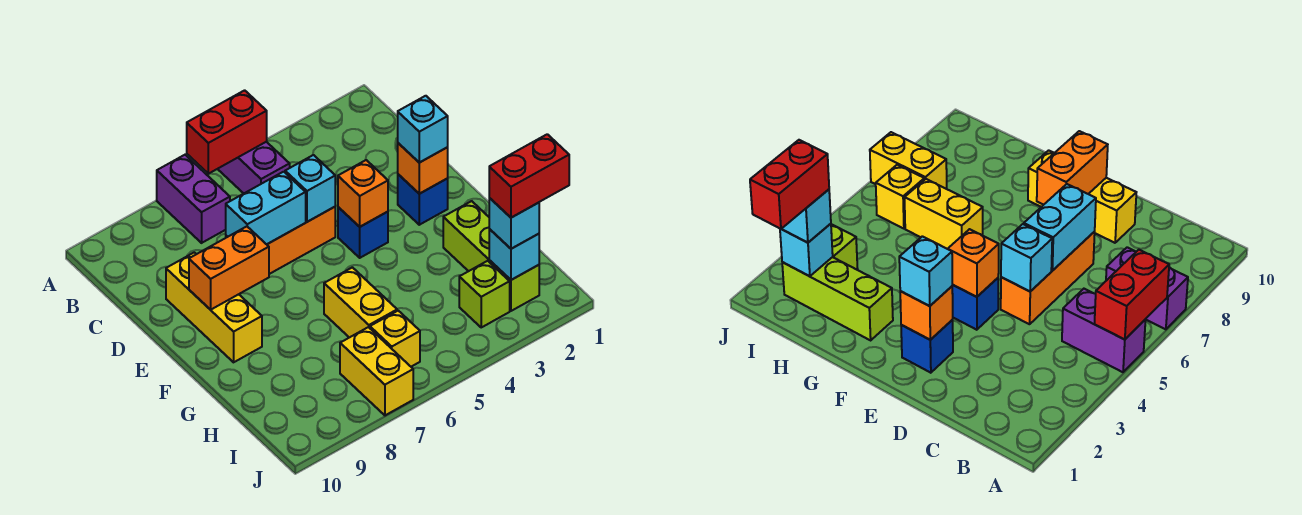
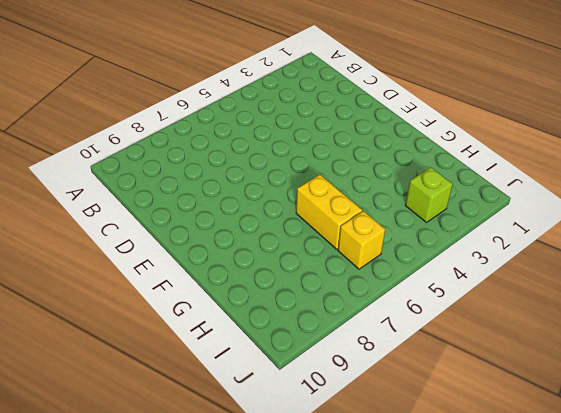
none -> purple brick A5:B5 level 1
none -> purple brick A7:B7 level 1
none -> orange brick D5:D7 level 1

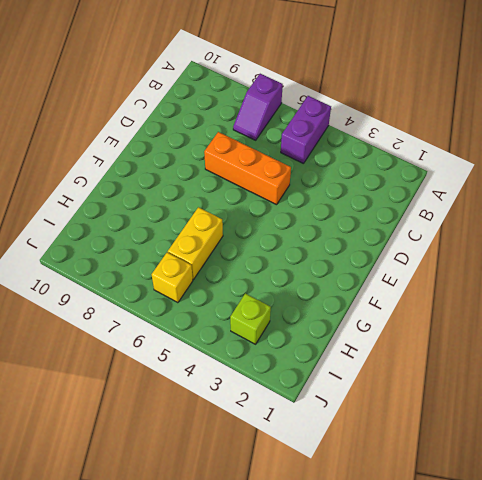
purple slope A7:B7 level 1 top A -> purple brick A7:B7 level 1
none -> yellow brick D9:F9 level 1
none -> blue brick E2 level 1
none -> blue brick E4 level 1

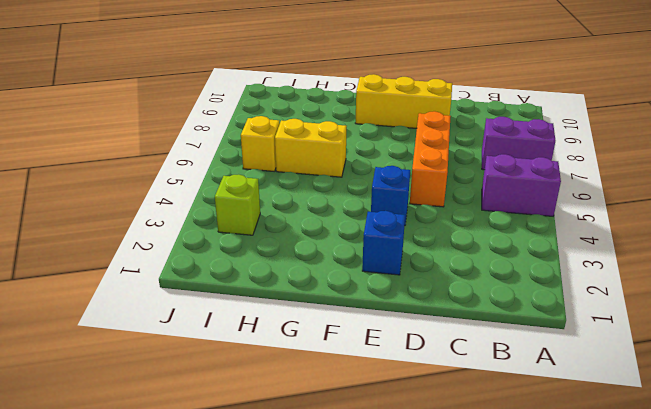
none -> lime brick G2:I2 level 1
none -> yellow brick I7:J7 level 1
none -> red brick A5:A6 level 2

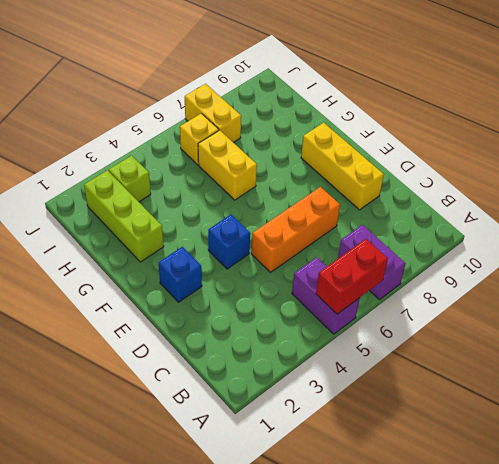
none -> cyan brick D5 level 2
none -> cyan brick D6:D7 level 2
none -> orange brick E2 level 2

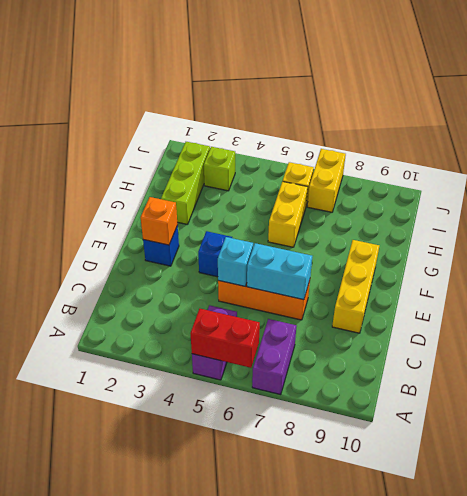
none -> orange brick E4 level 2
none -> orange brick E8:E9 level 2
none -> cyan brick I2 level 2

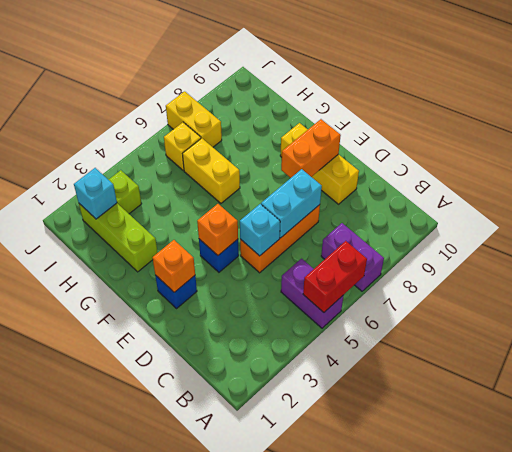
none -> cyan brick E2 level 3
none -> cyan brick I2 level 3
none -> red brick I1:I2 level 4

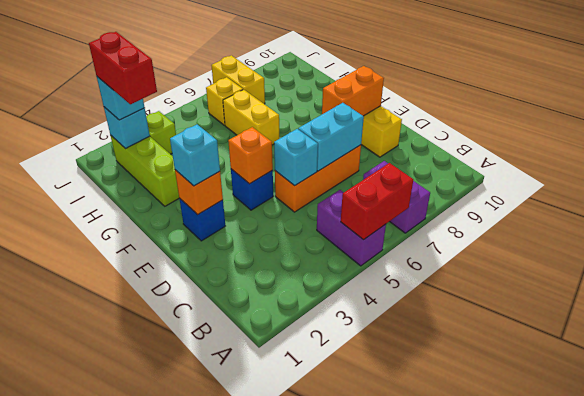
red brick H2:I2 level 4 -> red brick I1:I2 level 4

